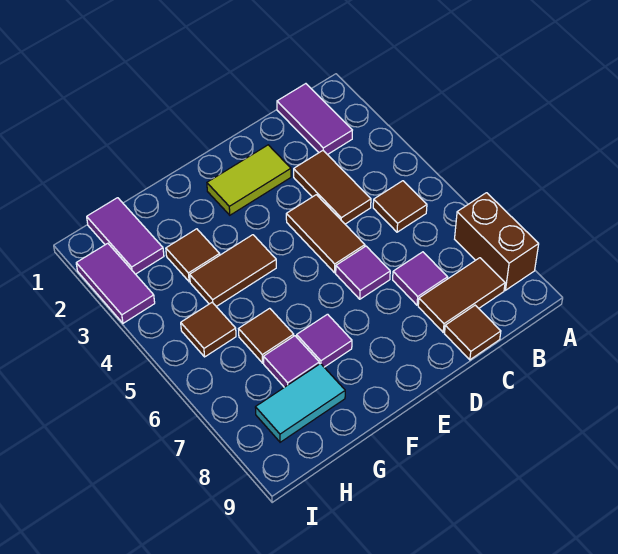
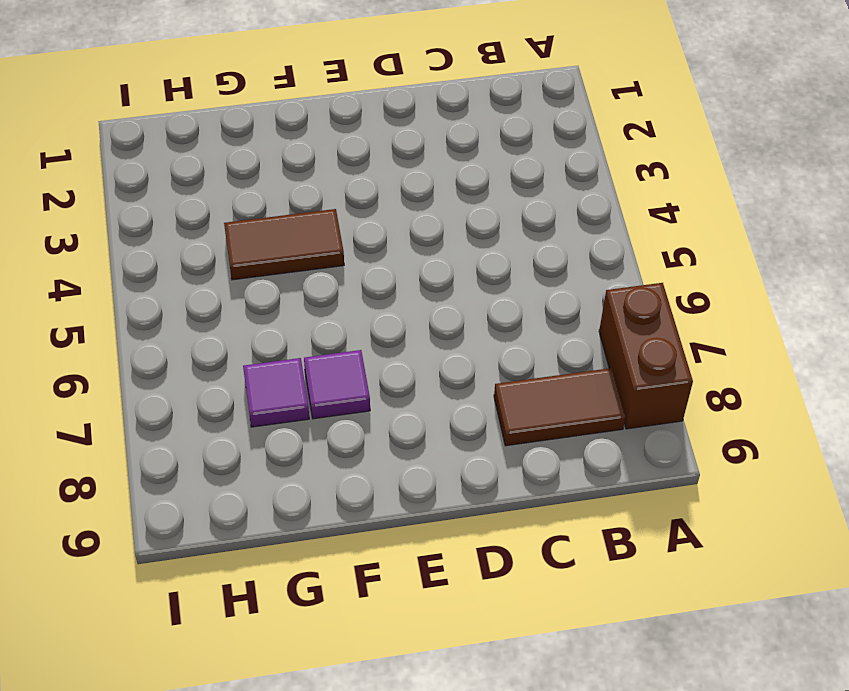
none -> purple tile B1:B2 level 1
none -> brown tile B5 level 1
none -> brown tile C3:C4 level 1

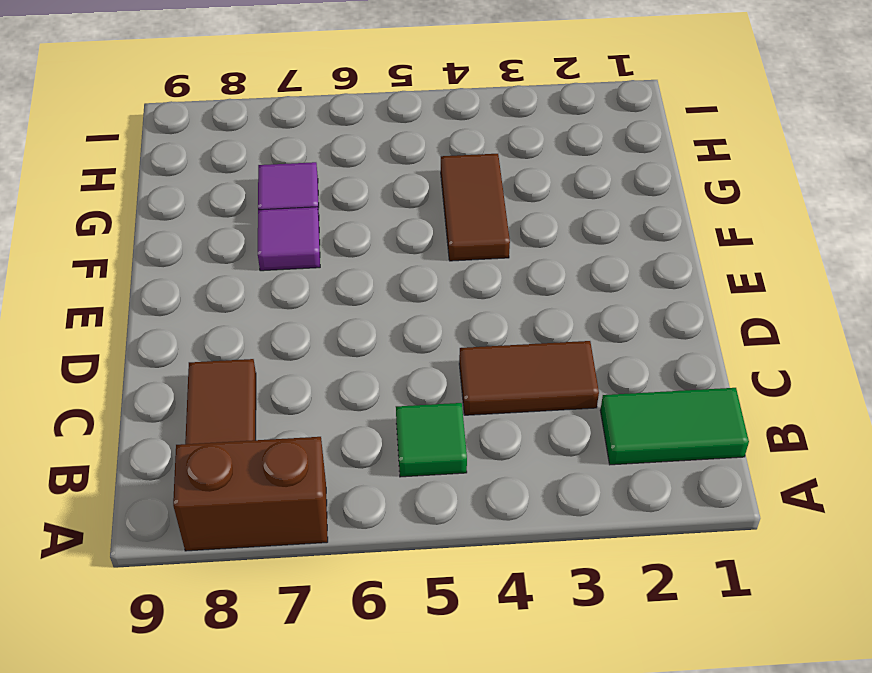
green tile B1:B2 level 1 -> purple tile B1:B2 level 1
green tile B5 level 1 -> brown tile B5 level 1
none -> purple tile C7 level 1
none -> brown tile C9 level 1
none -> lime tile D2:E2 level 1

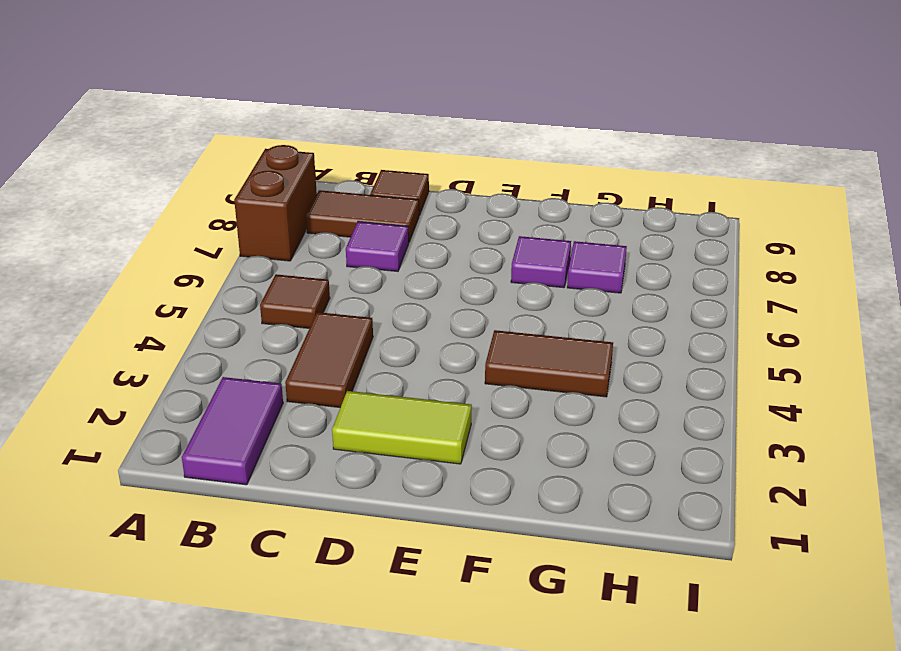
none -> brown tile D4:D5 level 1
none -> purple tile D6 level 1
none -> brown tile G3 level 1

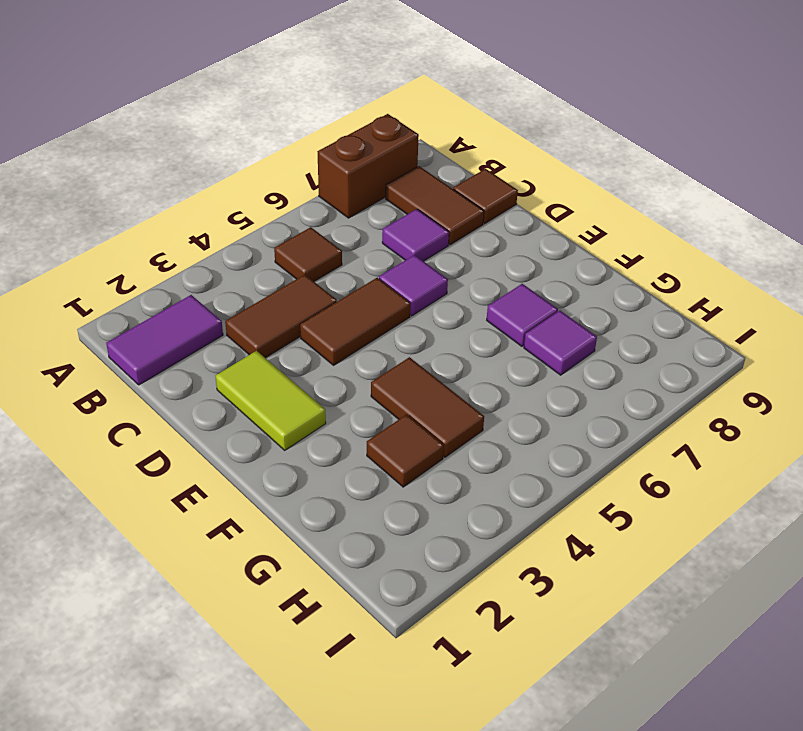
none -> brown tile G6 level 1
none -> cyan tile G8:H8 level 1
none -> purple tile H1:H2 level 1

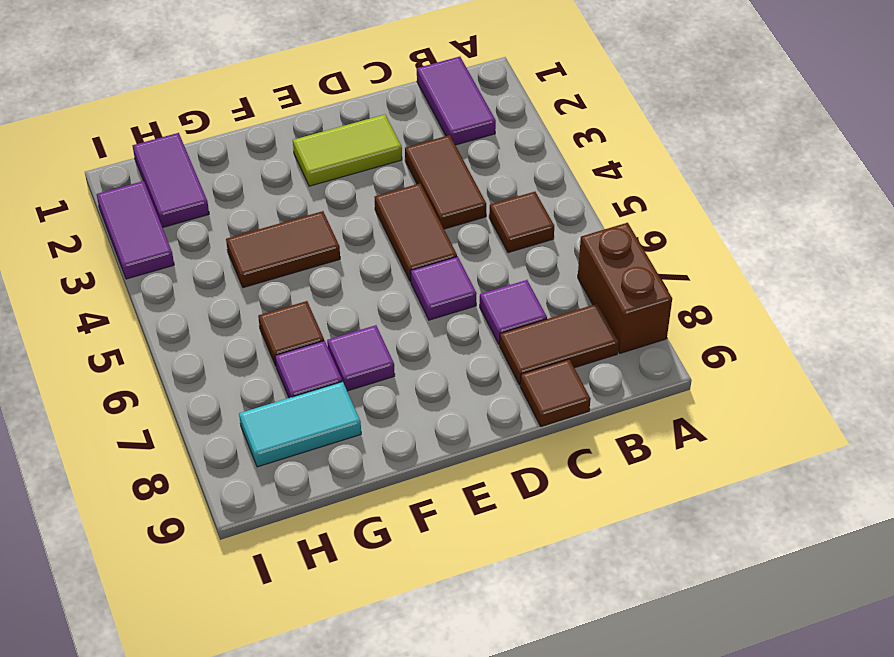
none -> brown tile G3 level 1
none -> brown tile H5 level 1

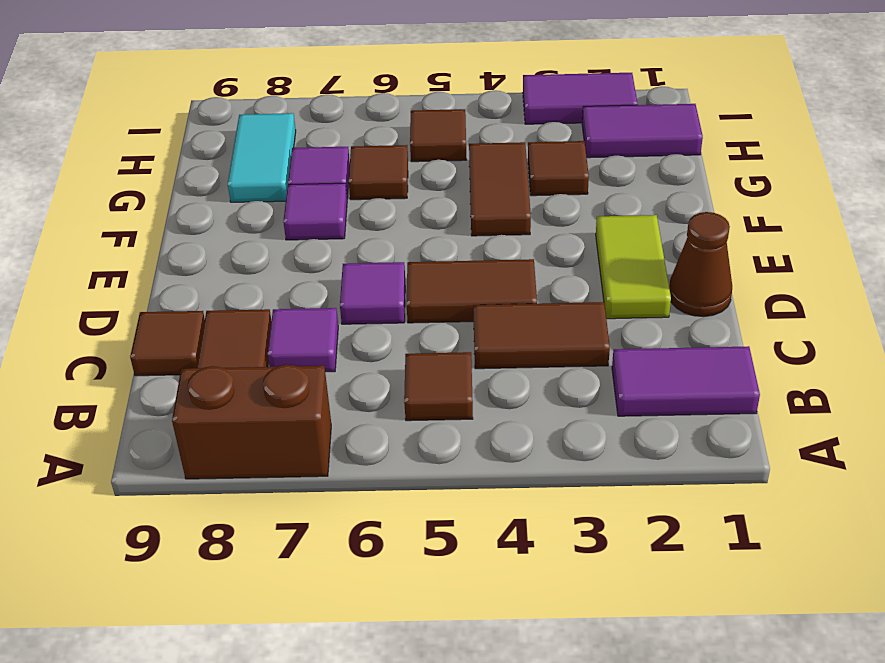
brown cone D1 level 1 -> none

